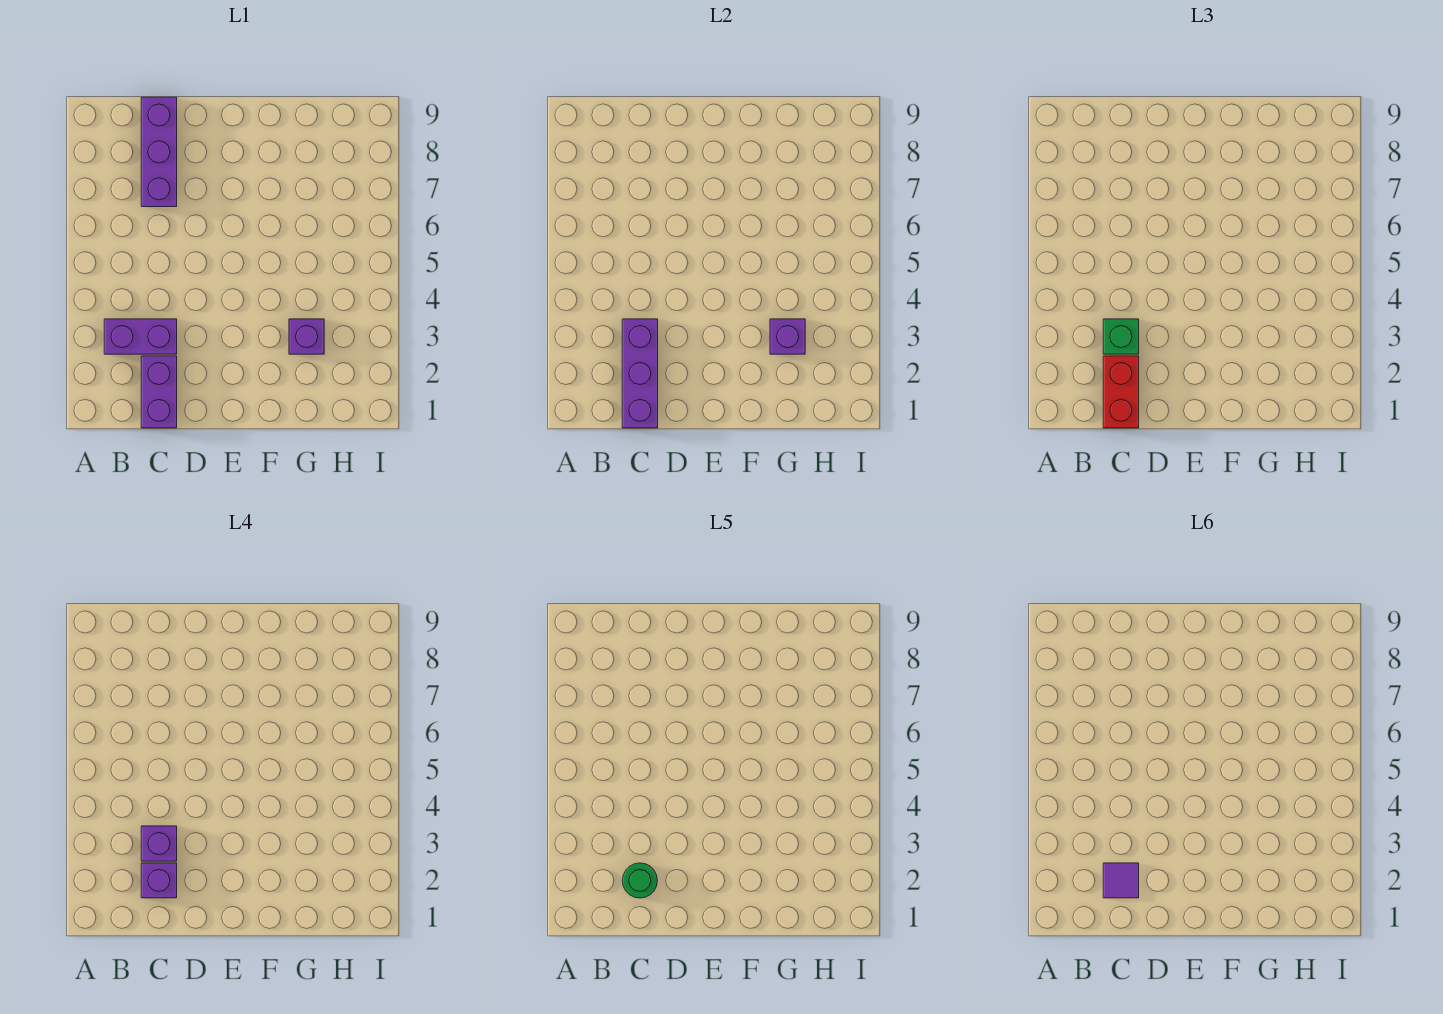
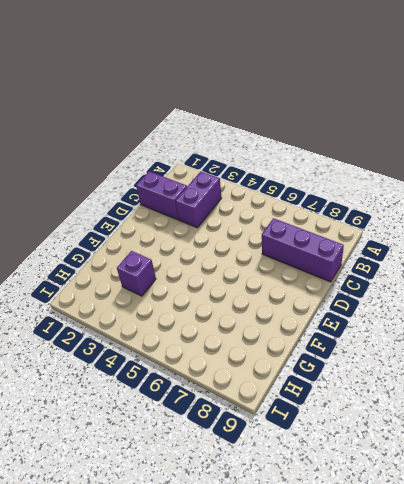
none -> purple brick C1:C3 level 2
none -> purple brick G3 level 2
none -> red brick C1:C2 level 3

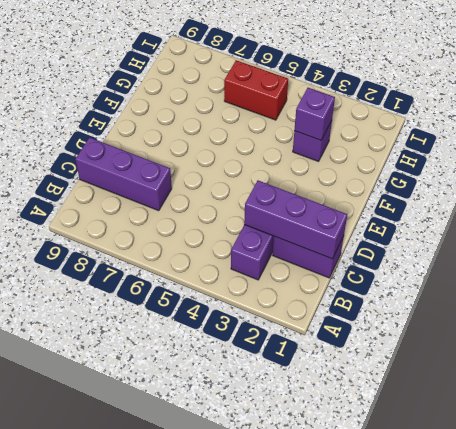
red brick H5:H6 level 1 -> red brick C1:C2 level 3
none -> green brick C3 level 3
none -> purple brick C2 level 4
none -> purple brick C3 level 4

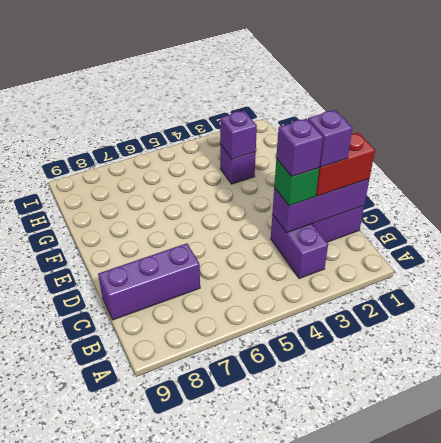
none -> green round brick C2 level 5
none -> purple tile C2 level 6

